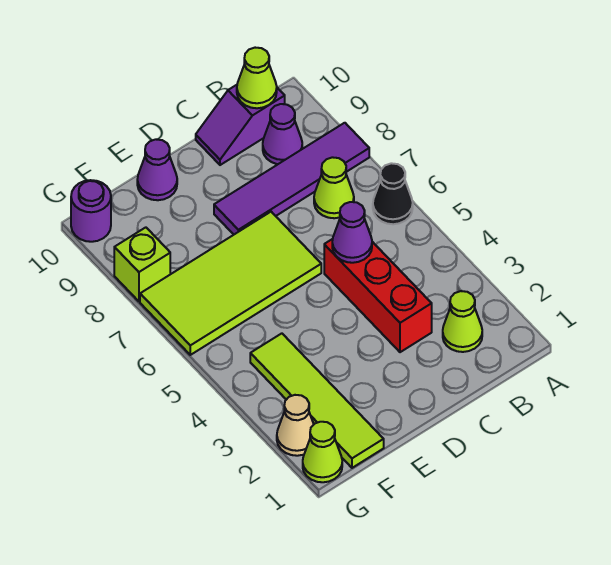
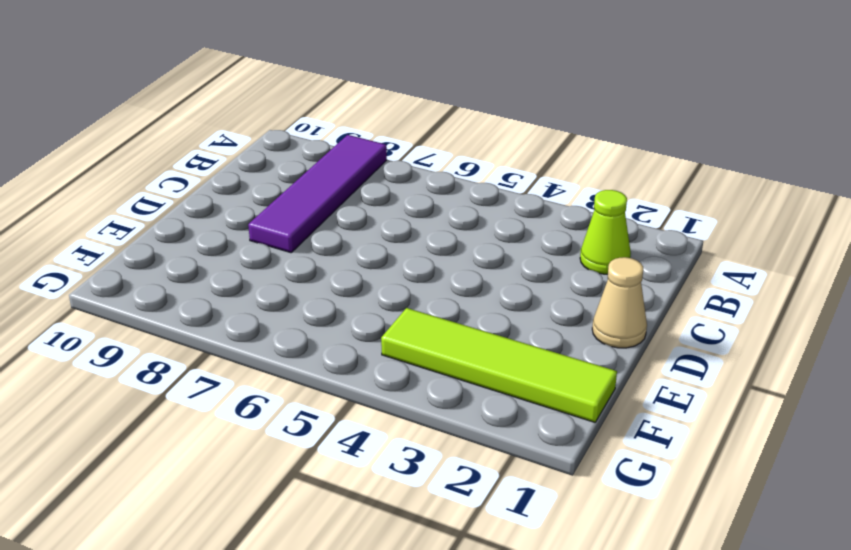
tan cone D1 level 1 -> tan cone G2 level 1
none -> black cone A6 level 1
none -> lime cone B7 level 1
none -> purple cone B9 level 1

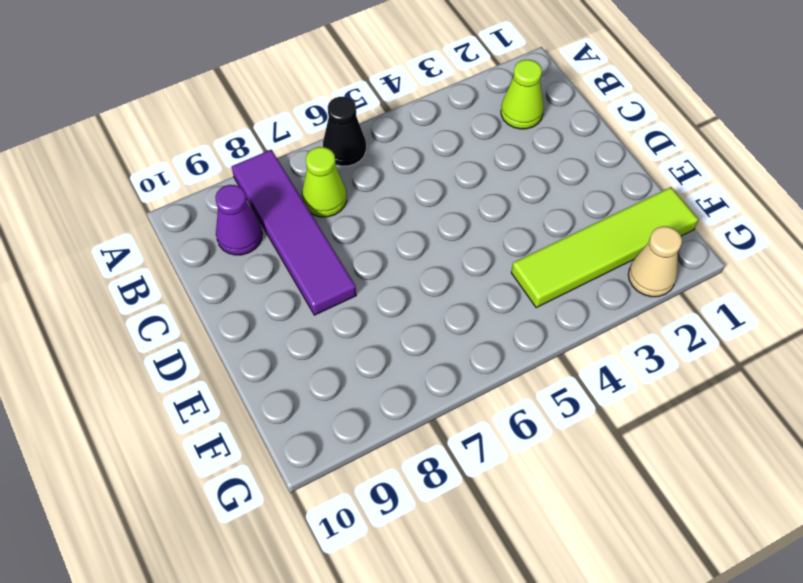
none -> purple slope B10:C10 level 1 top B
none -> red brick C3:C5 level 1
none -> lime tile D6:G7 level 1

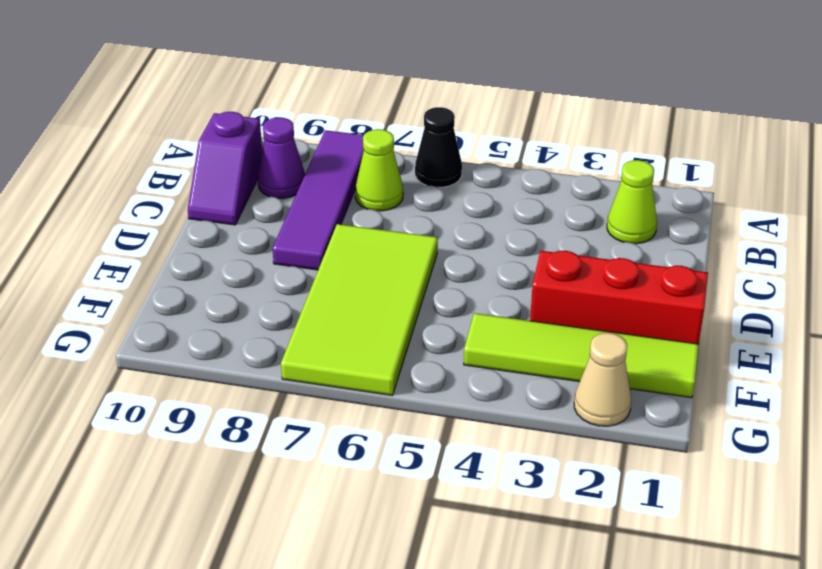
red brick E1:E3 level 1 -> red brick C3:C5 level 1
none -> purple cone E10 level 1
none -> lime cone G1 level 1
none -> lime brick G8 level 1

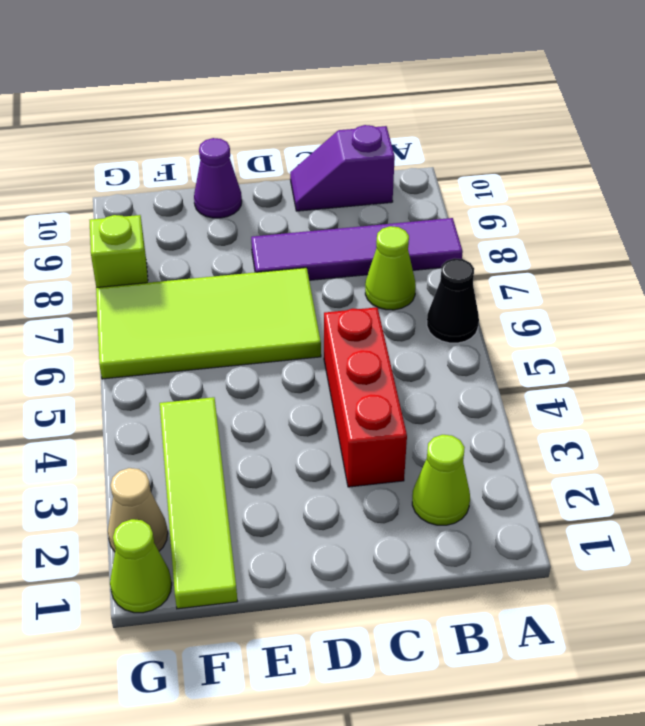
none -> purple cone B9 level 1
none -> purple round brick G10 level 1
none -> lime cone B10 level 2

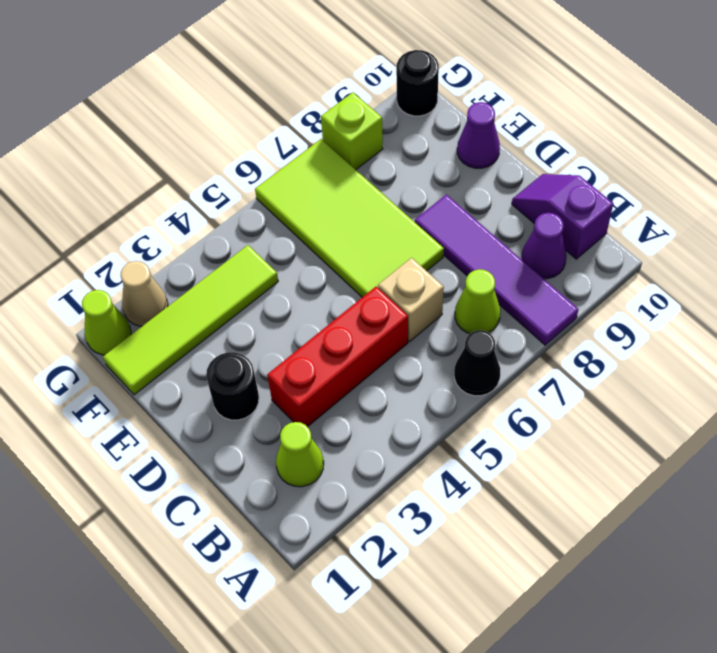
tan brick C6 level 1 -> none
black round brick D2 level 1 -> none
black round brick G10 level 1 -> purple round brick G10 level 1
none -> lime cone B10 level 2
none -> purple cone C5 level 2

